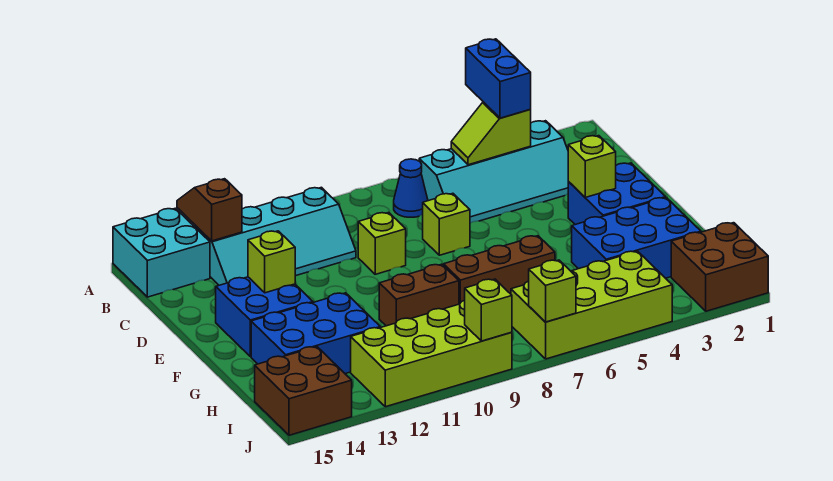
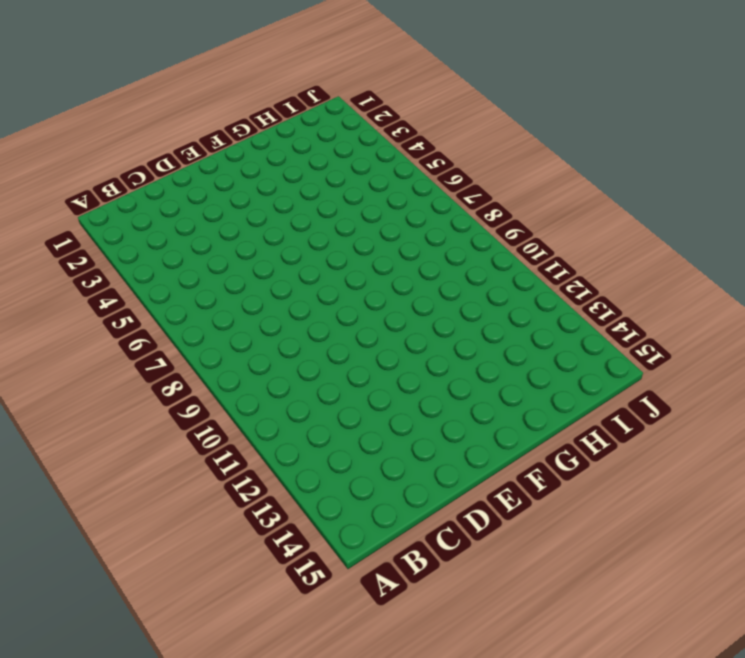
none -> cyan brick A14:B15 level 1
none -> cyan slope B3:C6 level 1 top B
none -> blue cone B7 level 1

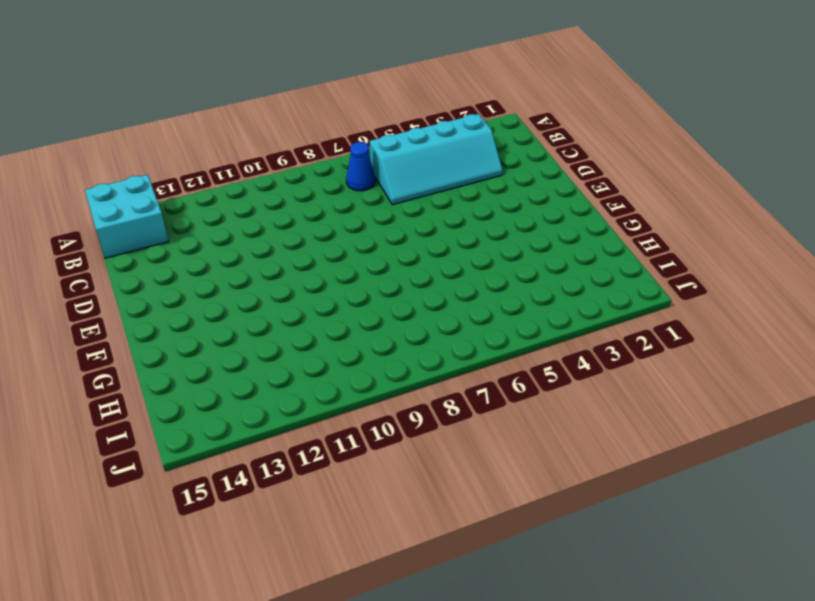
none -> cyan slope B10:C13 level 1 top B
none -> lime brick D7 level 1
none -> lime brick D9 level 1

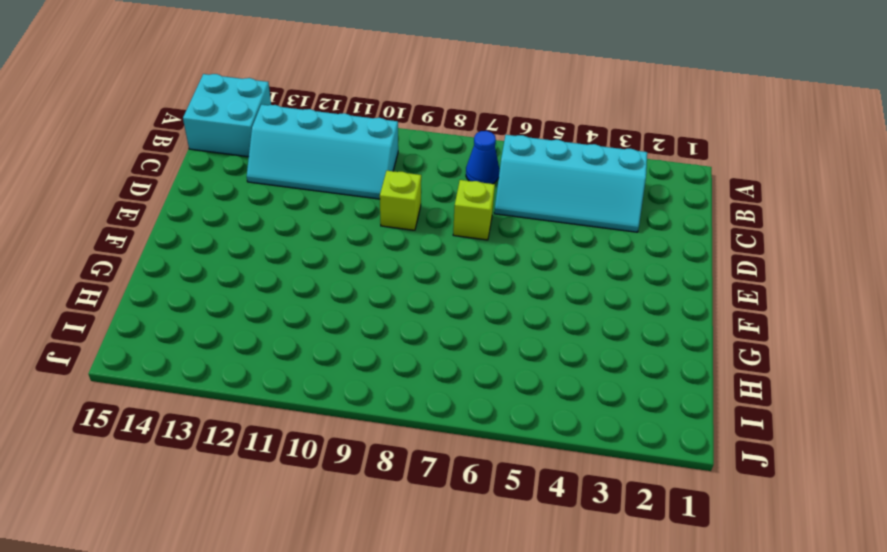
none -> blue brick E2:F3 level 1
none -> blue brick E13:F14 level 1
none -> blue brick G2:H4 level 1

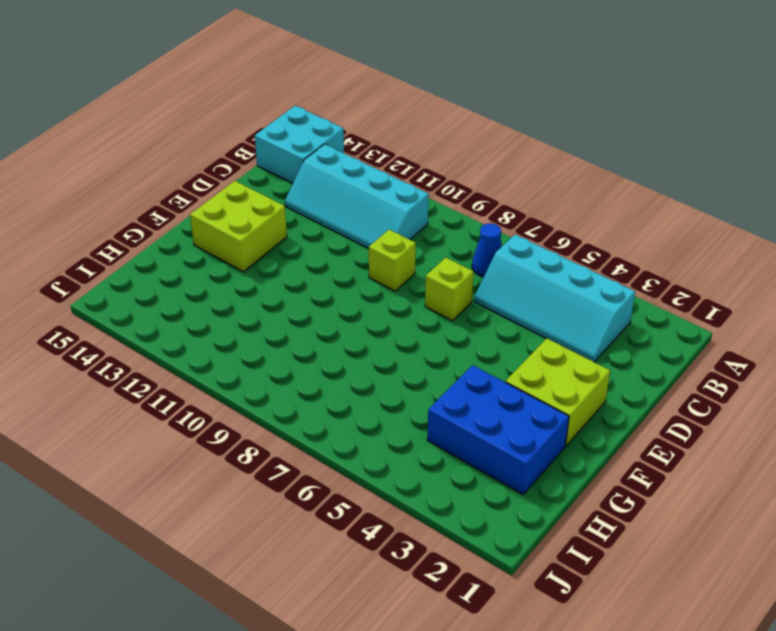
lime brick E2:F3 level 1 -> blue brick E2:F3 level 1
lime brick E13:F14 level 1 -> blue brick E13:F14 level 1
none -> brown brick G6:G8 level 1
none -> brown brick G9:G10 level 1
none -> blue brick G12:H14 level 1

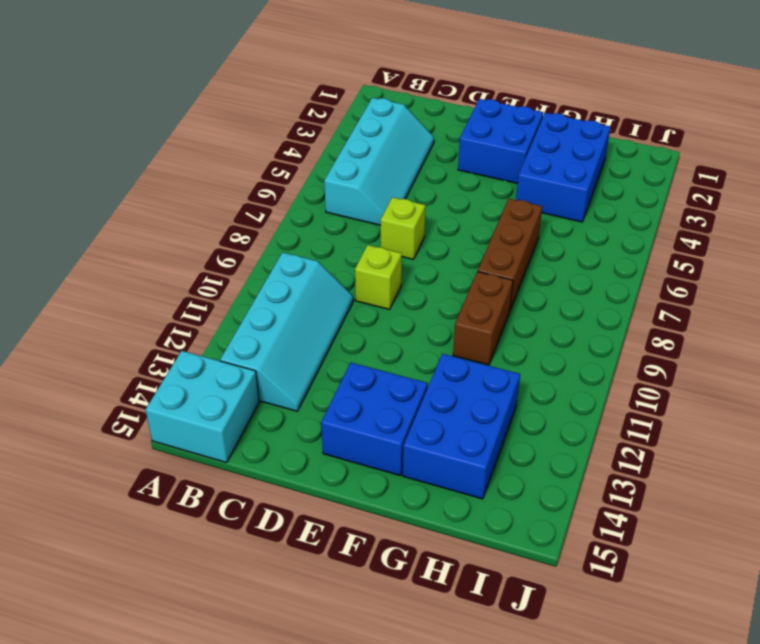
none -> blue cone B7 level 1
none -> brown brick I1:J2 level 1
none -> lime brick I4:J7 level 1

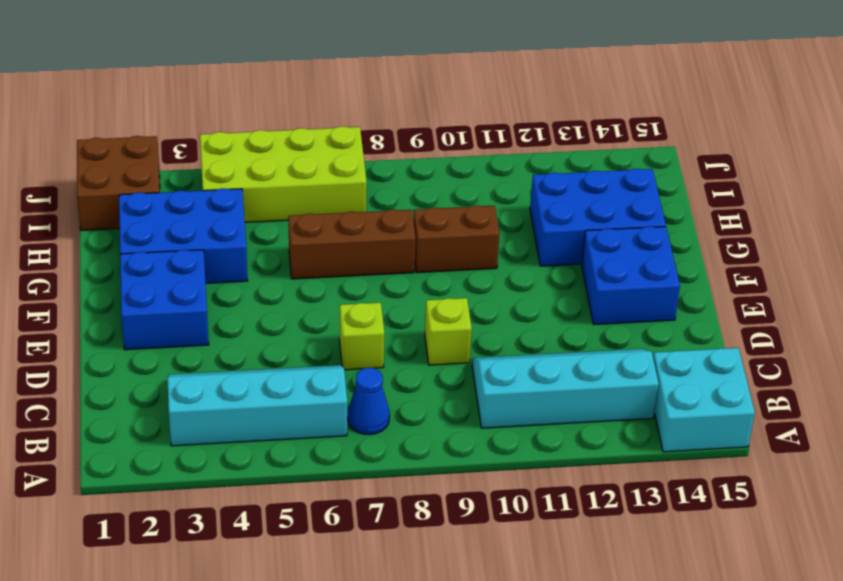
none -> lime brick I9:J12 level 1
none -> brown brick I14:J15 level 1
none -> brown slope A13:B13 level 2 top B

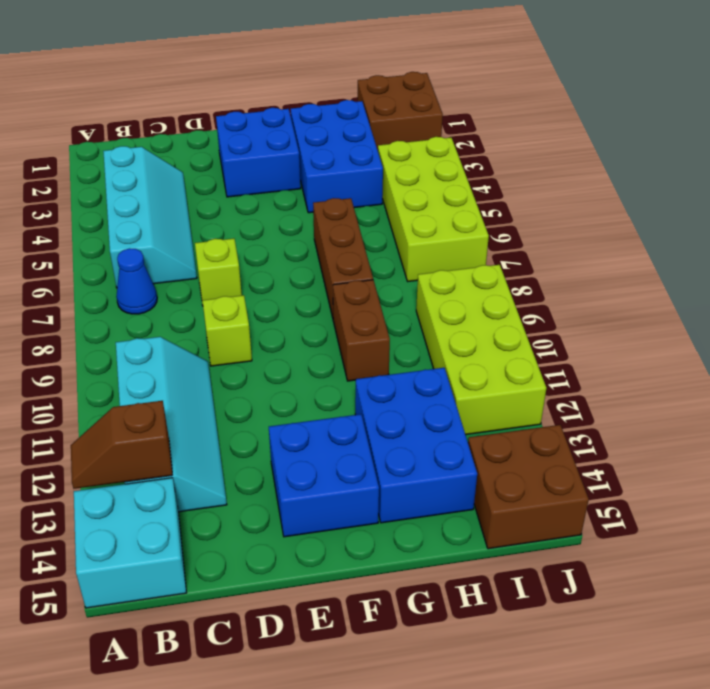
none -> lime slope B4:B5 level 2 top 4
none -> lime brick E3 level 2
none -> lime brick E13 level 2

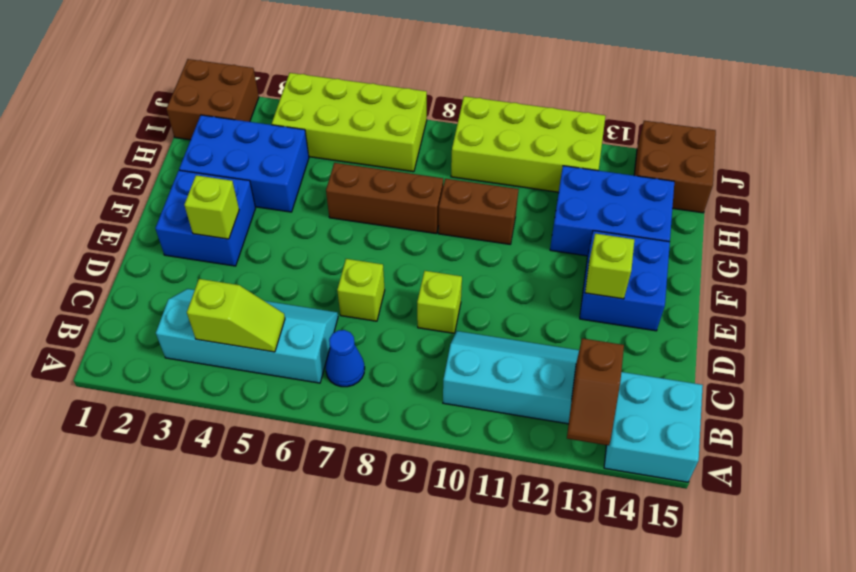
none -> lime brick J7 level 2
none -> lime brick J9 level 2
none -> blue brick A4:B4 level 3

